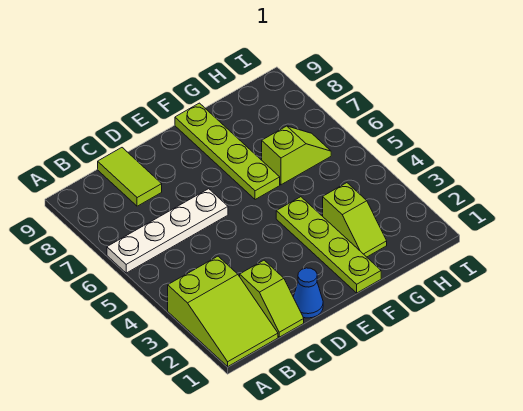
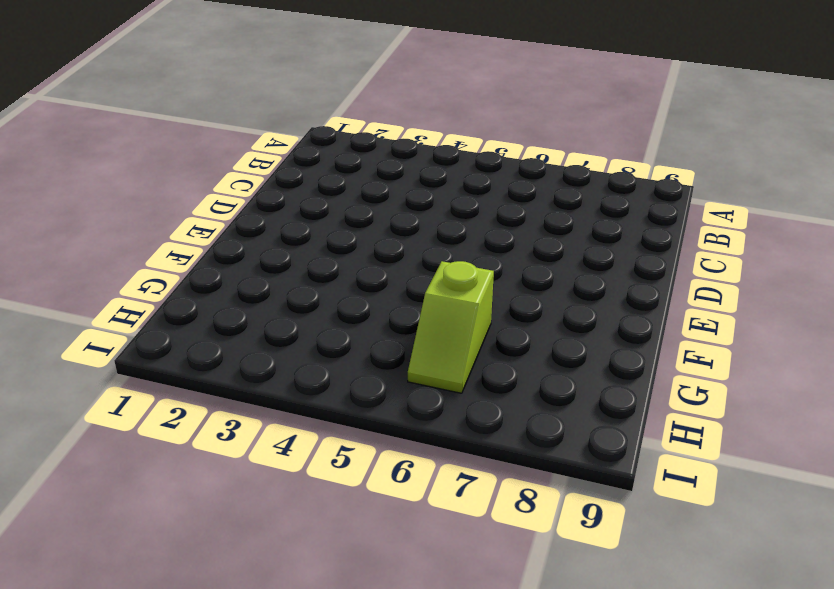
none -> lime slope A1:B3 level 1 top 3
none -> white plate A6:D6 level 1

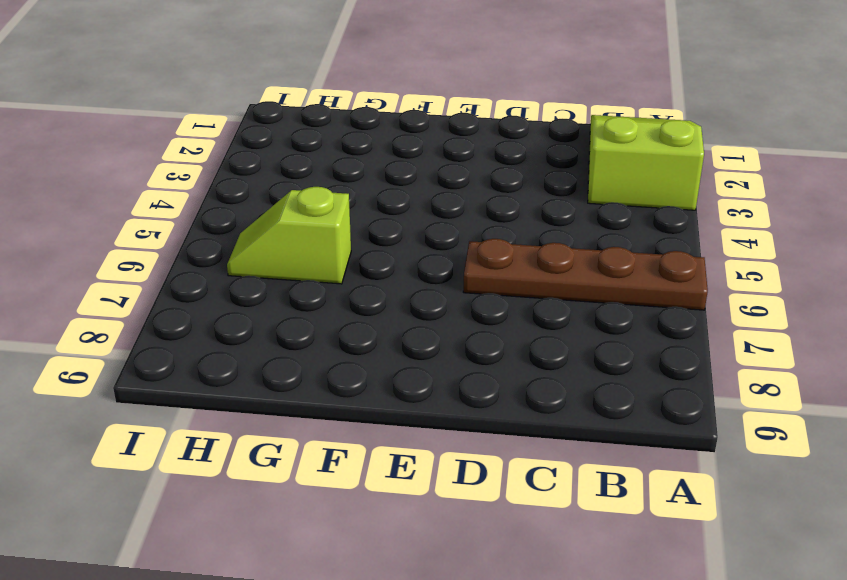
brown plate A6:D6 level 1 -> white plate A6:D6 level 1
none -> lime slope C1:C2 level 1 top 2
none -> lime tile C8:C9 level 1

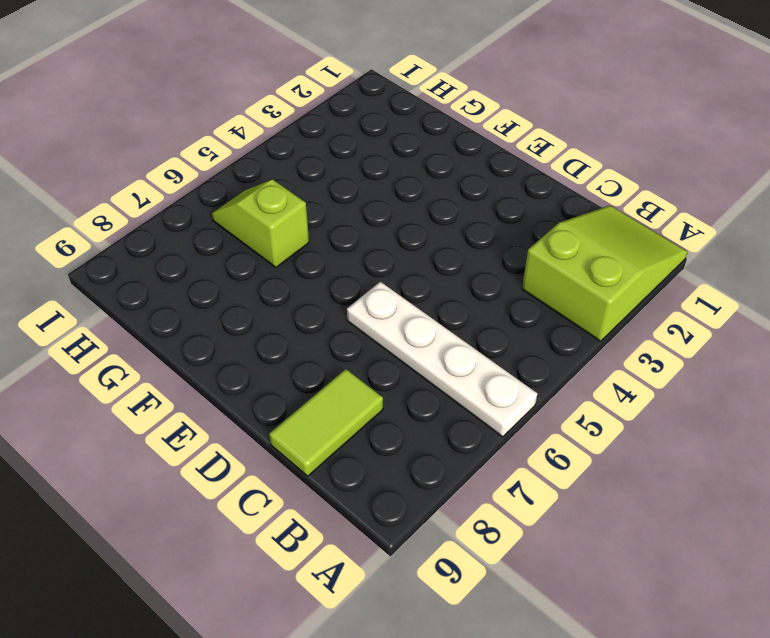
none -> lime slope C1:C2 level 1 top 2
none -> blue cone D1 level 1

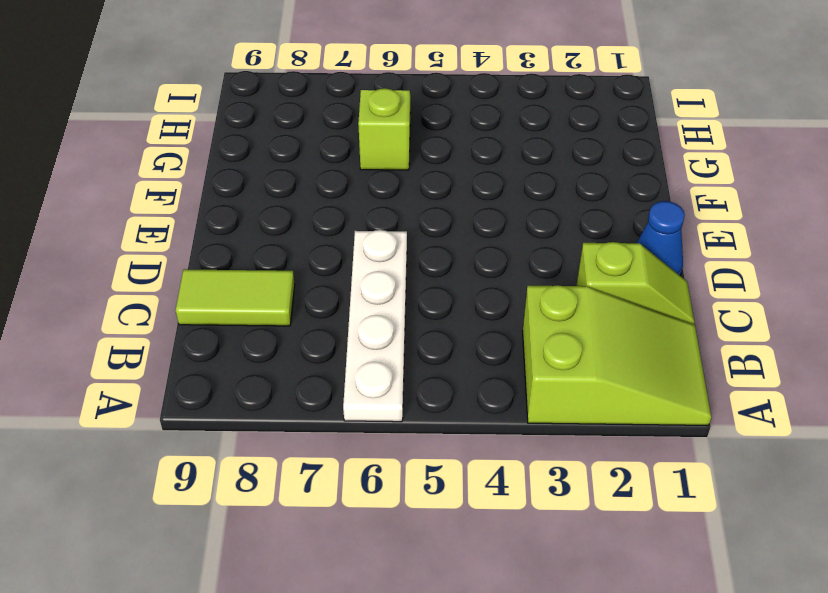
none -> lime plate F1:F4 level 1
none -> lime plate F6:F9 level 1

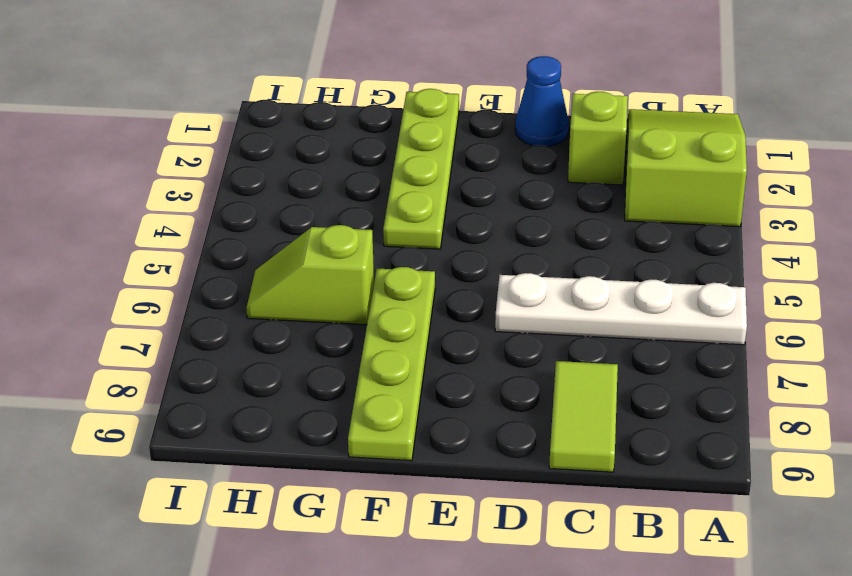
none -> lime slope G2:G3 level 1 top 3

